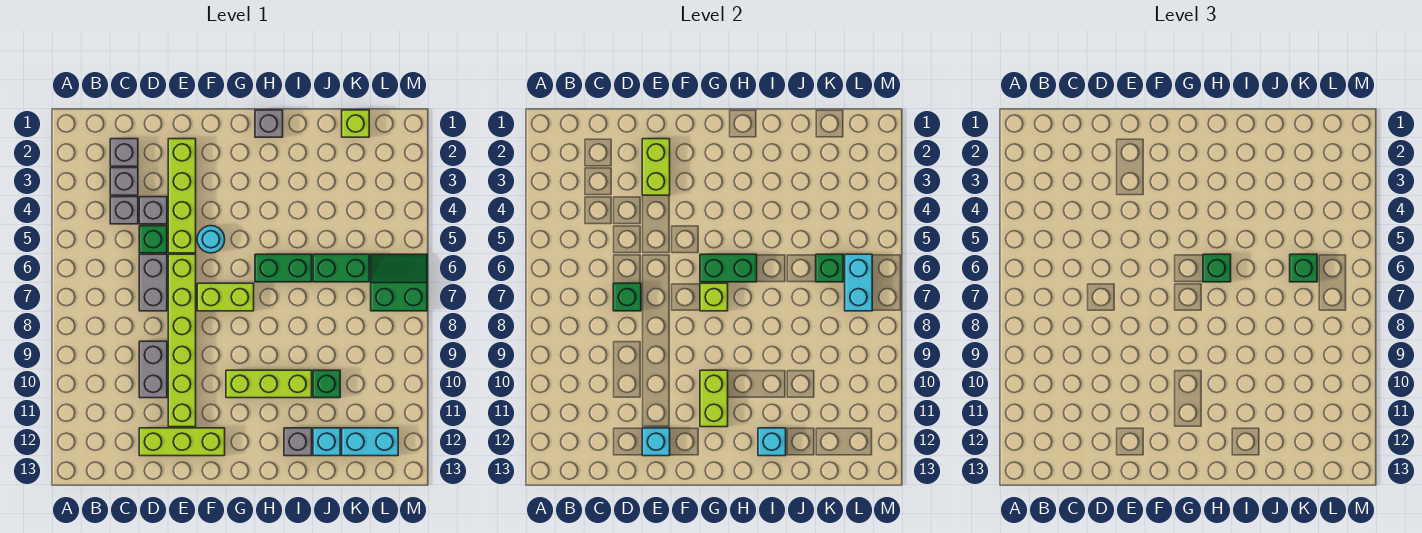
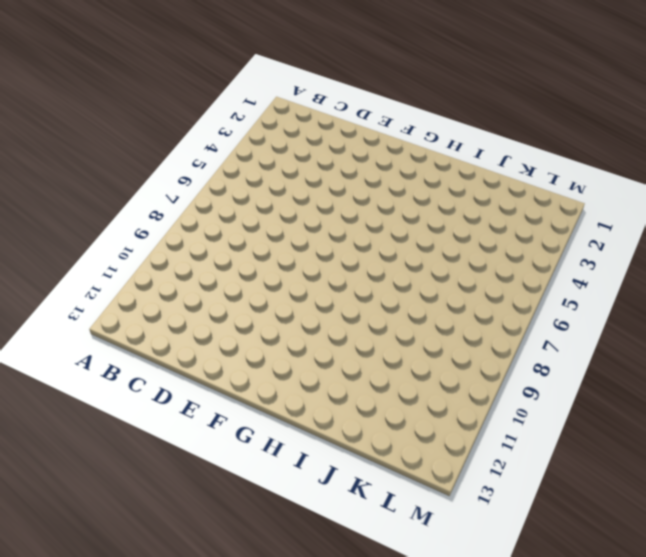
none -> grey brick C2 level 1
none -> grey brick C3 level 1
none -> grey brick C4 level 1
none -> grey brick D4 level 1

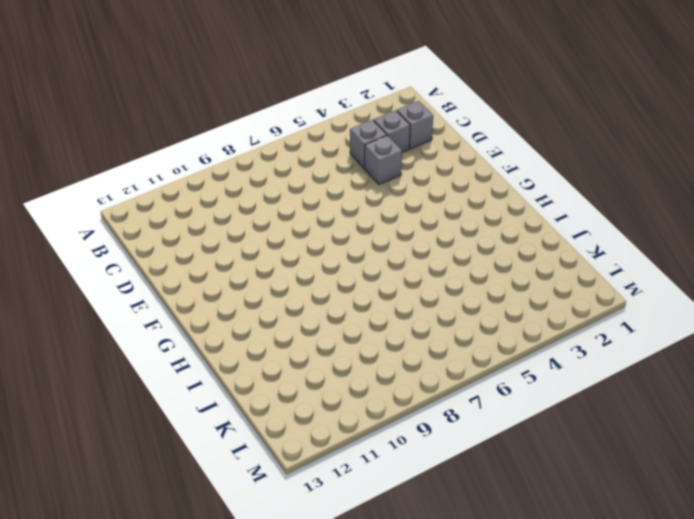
none -> green brick D5 level 1
none -> grey brick D6:D7 level 1
none -> grey brick D9:D10 level 1
none -> lime brick D12:F12 level 1

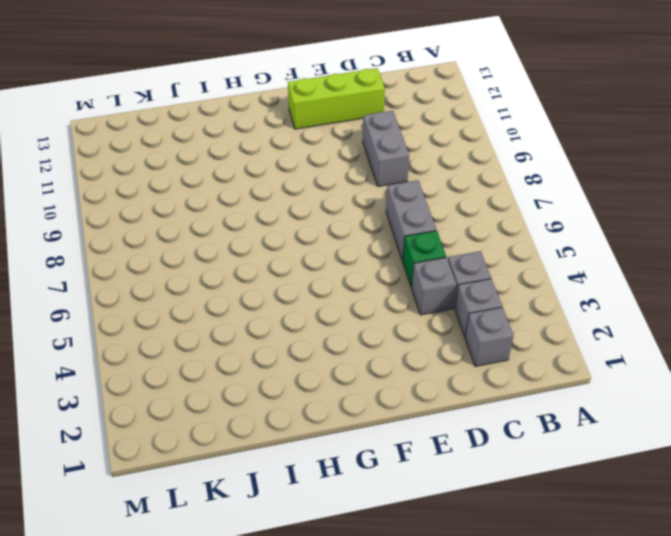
none -> lime brick E2:E5 level 1
none -> lime brick E6:E11 level 1
none -> cyan round brick F5 level 1
none -> lime brick F7:G7 level 1

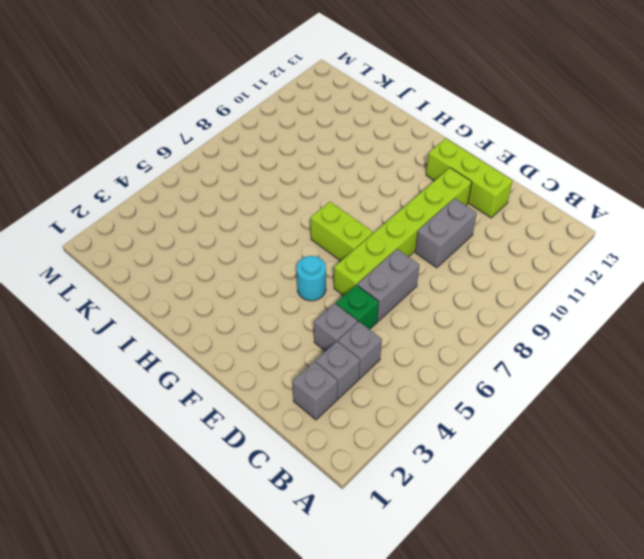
none -> lime brick E2:E5 level 1
none -> lime brick G10:I10 level 1
none -> grey brick H1 level 1
none -> green brick H6:I6 level 1

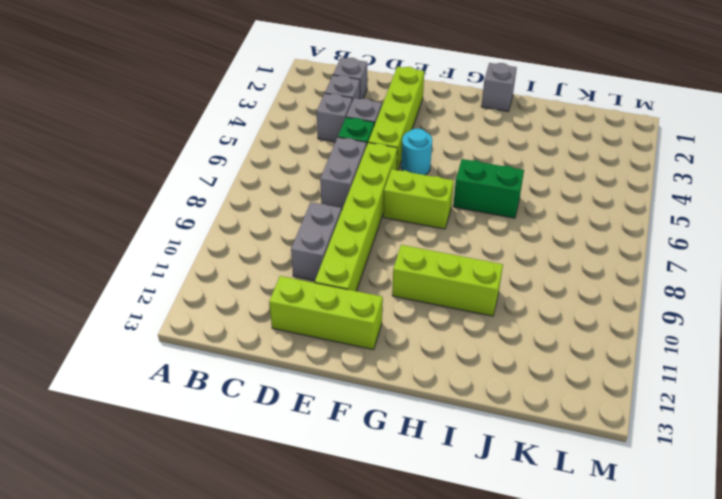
none -> grey brick I12 level 1
none -> green brick J6:K6 level 1
none -> green brick J10 level 1
none -> cyan brick J12 level 1

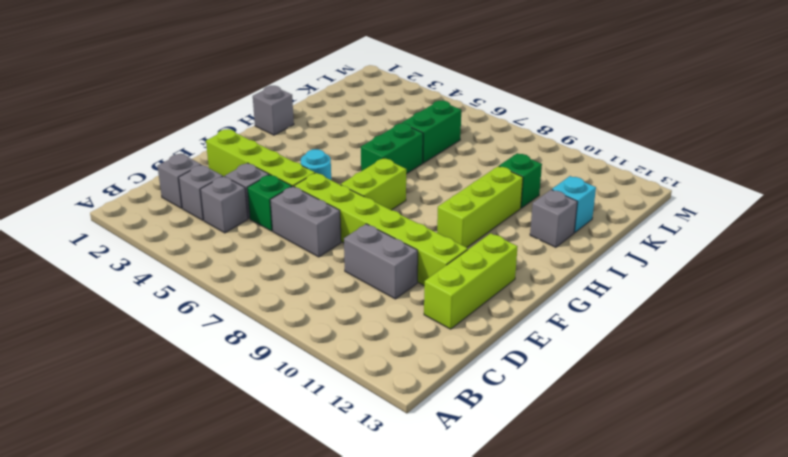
none -> lime brick K1 level 1
none -> cyan brick K12:L12 level 1
none -> green slope L6:M7 level 1 top 7
none -> green brick D7 level 2

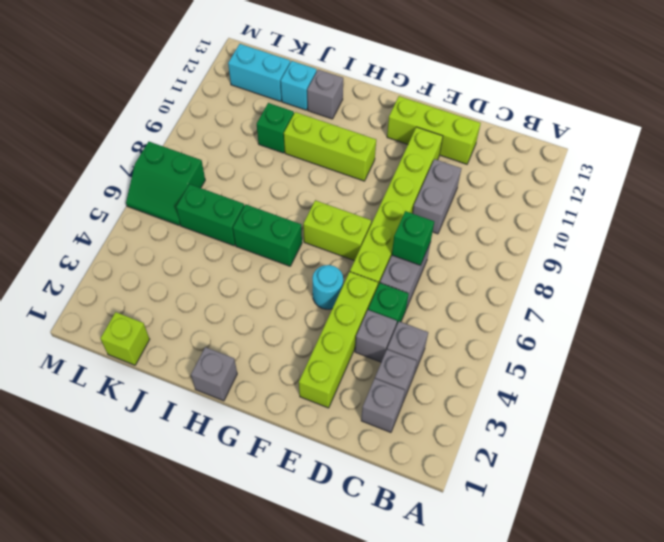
none -> lime brick E2:E3 level 2
none -> cyan brick E12 level 2
none -> green brick G6:H6 level 2
none -> lime brick G7 level 2

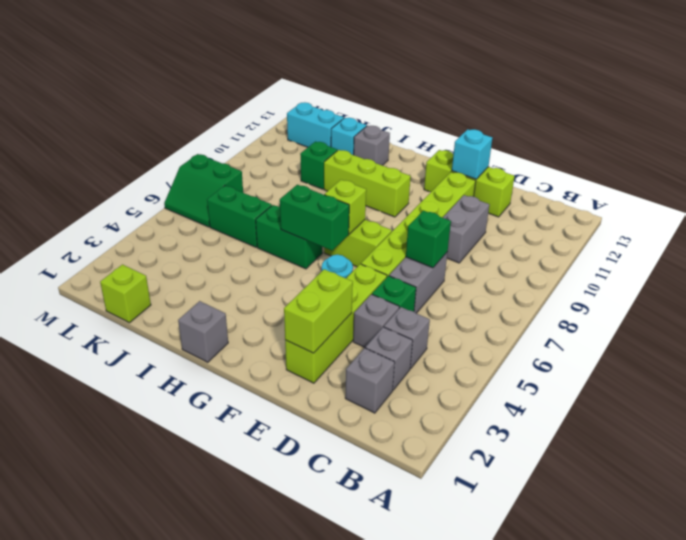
none -> lime brick G10:G11 level 2
none -> cyan brick I12 level 2
none -> green brick K6 level 2
none -> cyan brick L6:L7 level 2

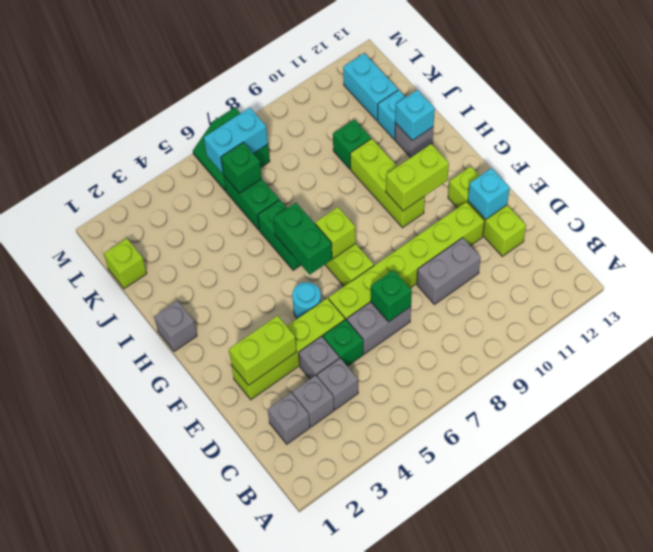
none -> green brick H6 level 3
none -> green brick K6 level 3

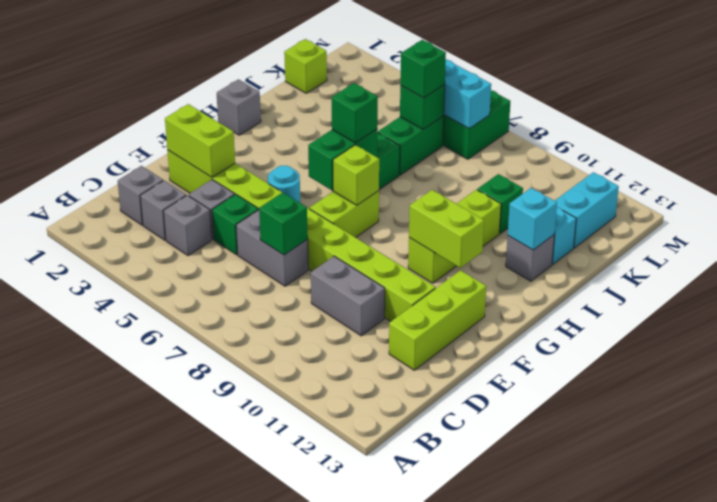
none -> cyan brick E12 level 2

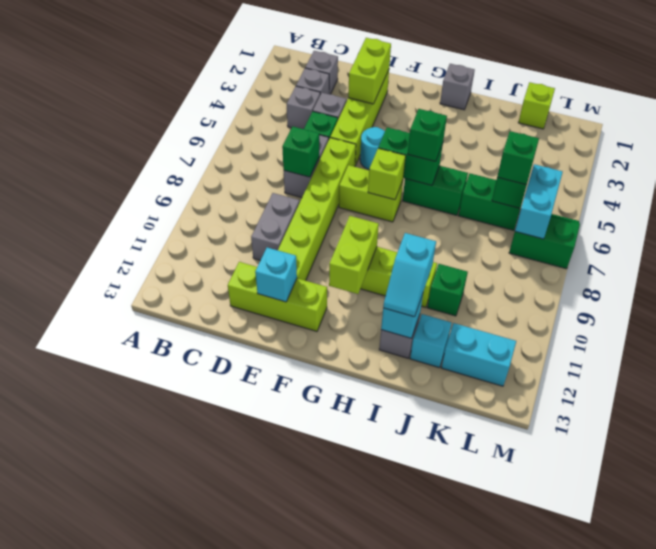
cyan slope I11:I12 level 3 top 11 -> none

